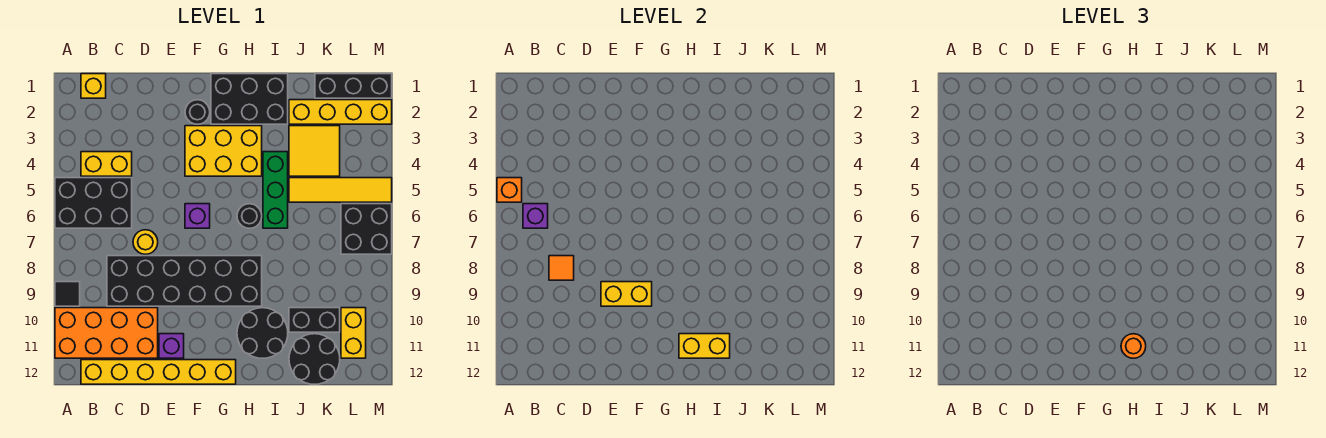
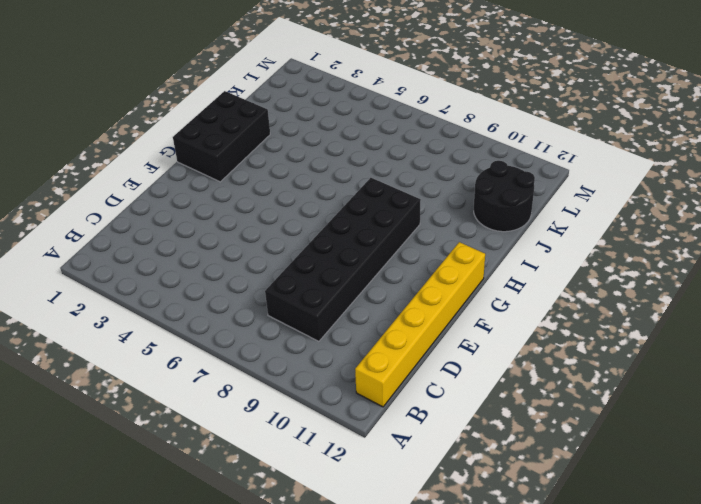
none -> black brick A5:C6 level 1
none -> black tile A9 level 1
none -> orange brick A10:D11 level 1
none -> yellow brick B1 level 1

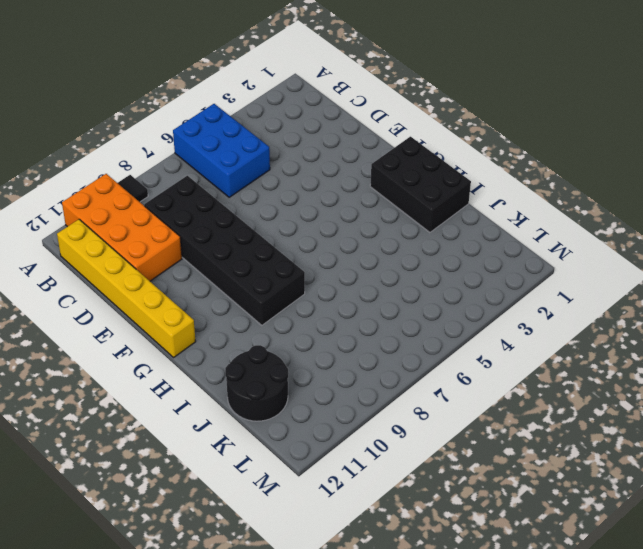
blue brick A5:C6 level 1 -> black brick A5:C6 level 1
none -> yellow brick B1 level 1
none -> yellow brick B4:C4 level 1
none -> yellow round brick D7 level 1
none -> purple brick E11 level 1

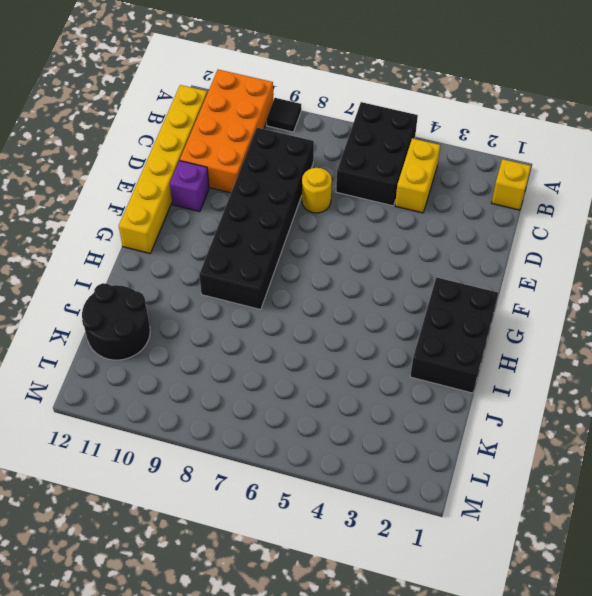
none -> black round brick F2 level 1
none -> yellow brick F3:H4 level 1
none -> purple brick F6 level 1
none -> black round brick H6 level 1

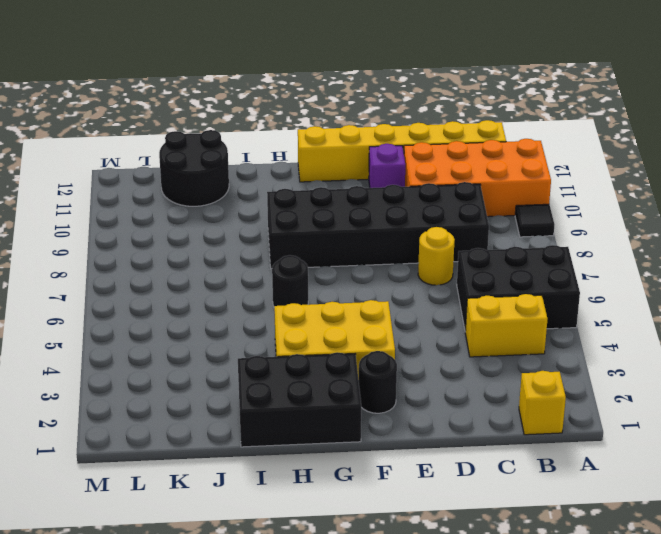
none -> purple brick F6 level 1
none -> black round brick H10:I11 level 1
none -> green brick I4:I6 level 1
none -> yellow brick J2:M2 level 1

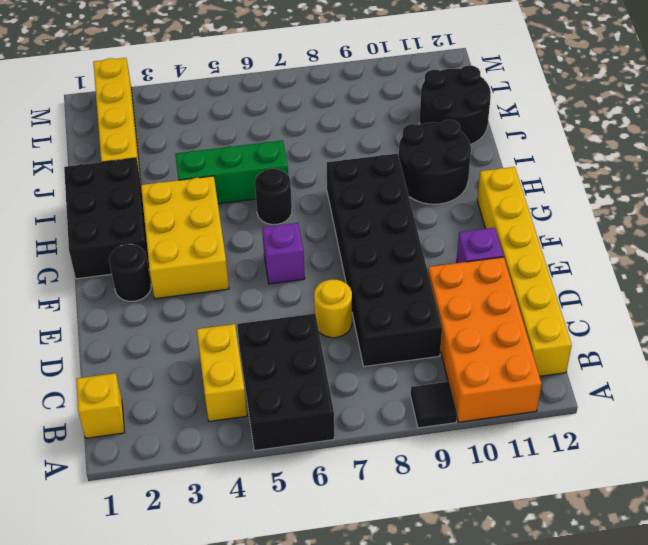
none -> yellow tile J3:K4 level 1
none -> yellow tile J5:M5 level 1
none -> black brick J10:K10 level 1
none -> black brick K1:M1 level 1

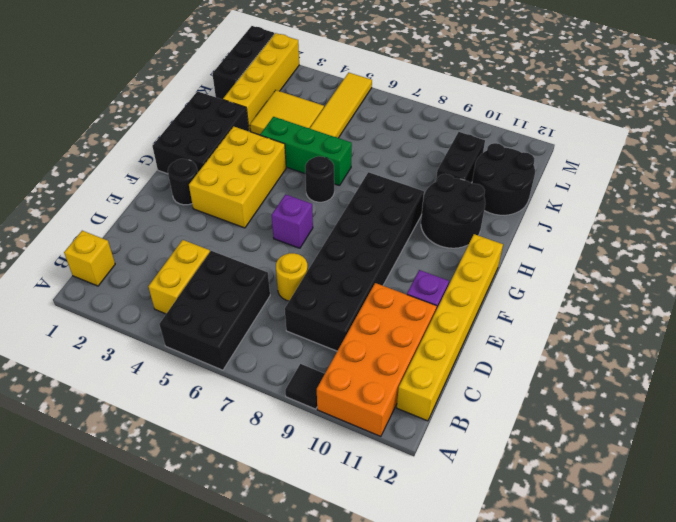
none -> black brick L6:M7 level 1
none -> yellow brick L10:L11 level 1
none -> orange brick A5 level 2
none -> purple brick B6 level 2

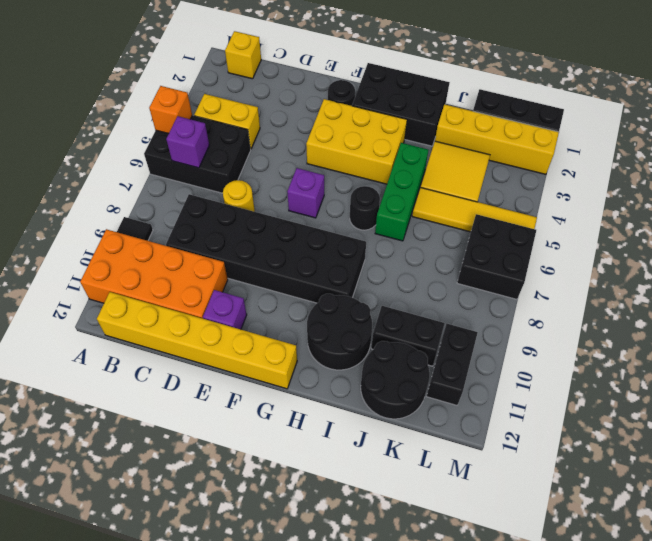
black brick L10:L11 level 1 -> yellow brick L10:L11 level 1
none -> orange tile C8 level 2
none -> yellow brick E9:F9 level 2
none -> yellow brick H11:I11 level 2
none -> orange round brick H11 level 3

